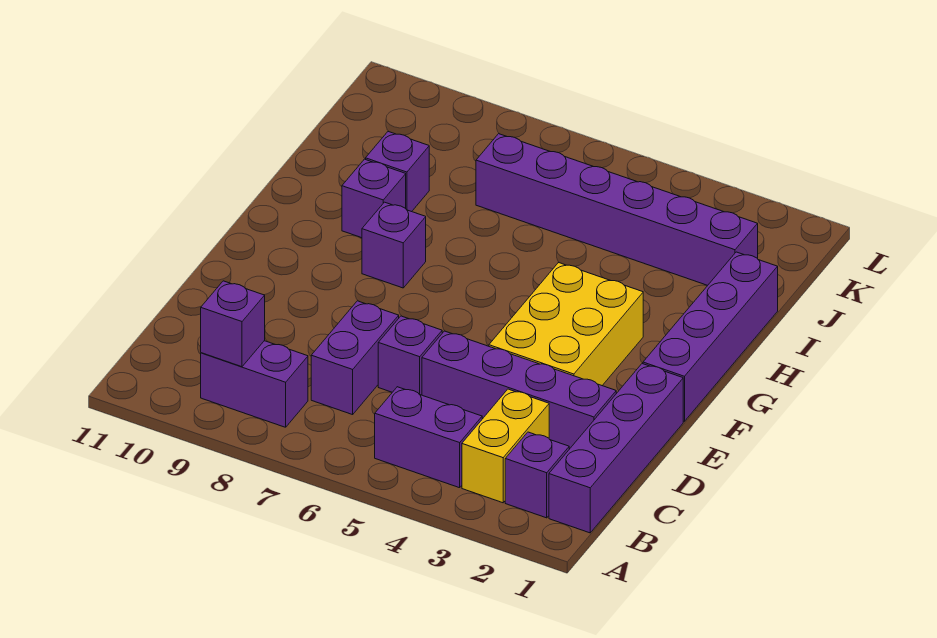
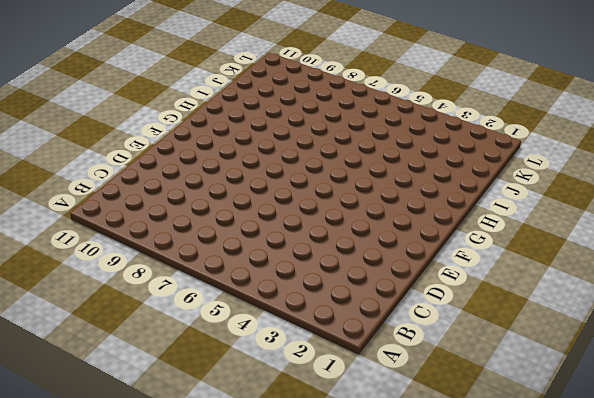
none -> purple brick B1:E1 level 1
none -> purple brick B2 level 1
none -> yellow brick B3:C3 level 1

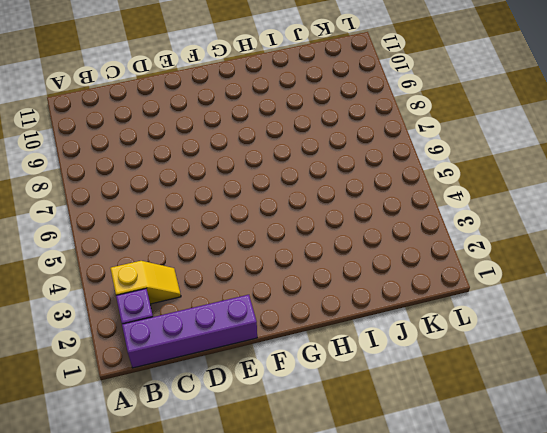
yellow slope B3:C3 level 1 top B -> yellow brick B3:C3 level 1
none -> purple brick B4:B5 level 1
none -> purple brick B8:B9 level 1
none -> purple brick C7:D7 level 1

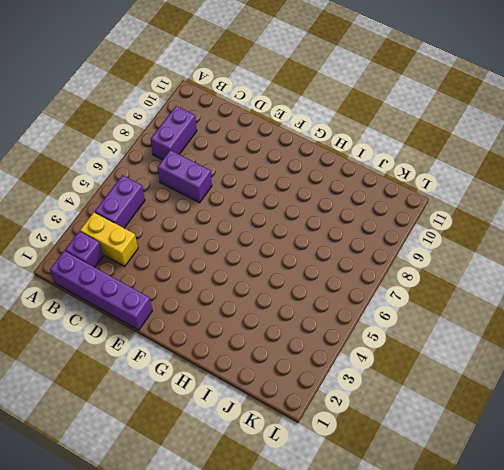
none -> purple brick D2:D5 level 1
none -> purple brick D6 level 1
none -> yellow brick E3:G4 level 1

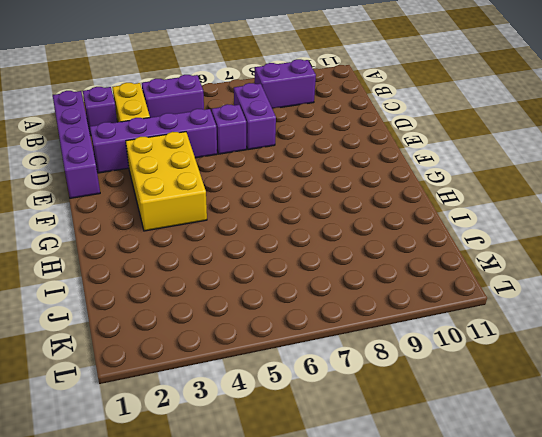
none -> purple brick F1:I1 level 1
none -> purple brick G8 level 1
none -> purple brick H9 level 1

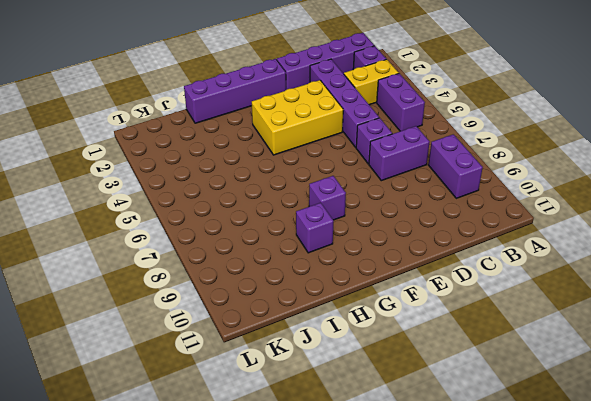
none -> purple brick I9 level 1
none -> purple brick J2:J7 level 1
none -> purple brick B9 level 2

